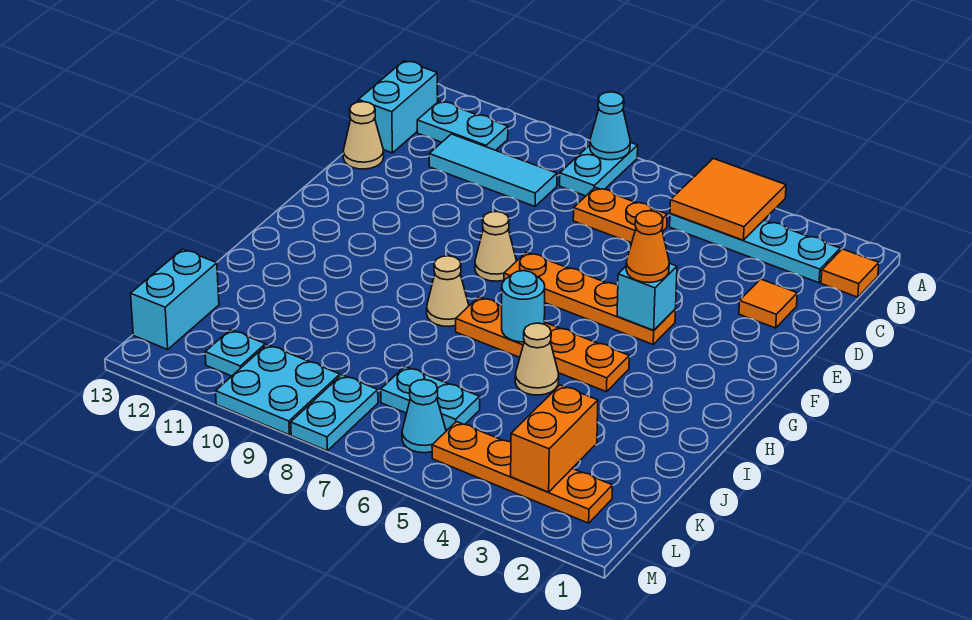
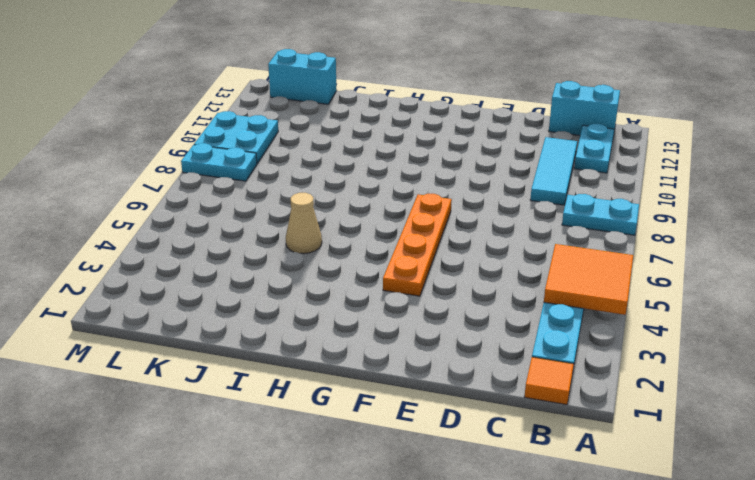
none -> orange plate C6:C7 level 1
none -> orange tile D2 level 1
none -> tan cone D13 level 1

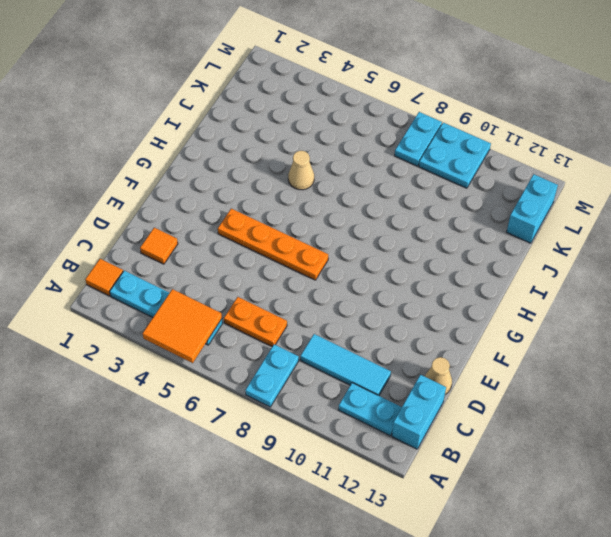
none -> tan cone F8 level 1
none -> orange plate H4:H7 level 1
none -> tan cone H8 level 1

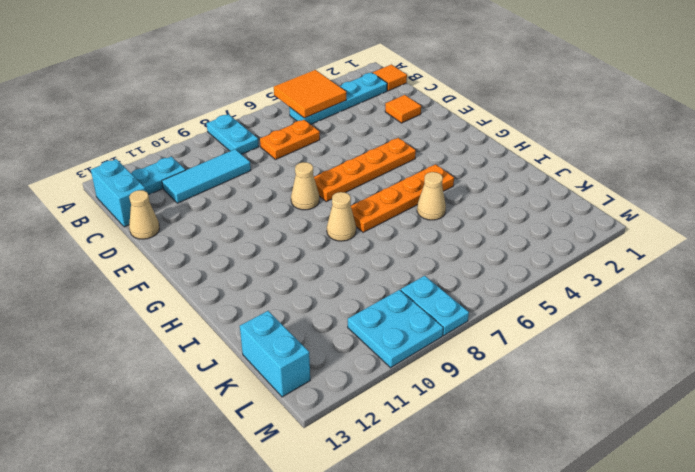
none -> cyan plate K6:K7 level 1
none -> orange plate L2:L5 level 1
none -> cyan cone L6 level 1

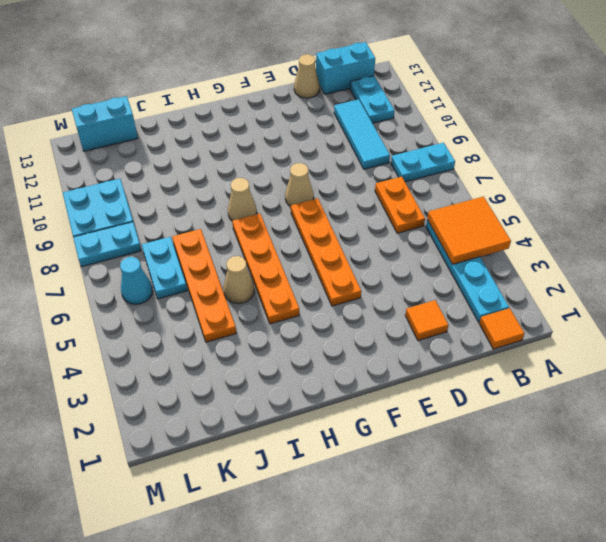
orange plate J4:J7 level 1 -> orange plate L2:L5 level 1
none -> cyan plate L11 level 1
none -> cyan cone A8 level 2
none -> cyan brick F4 level 2

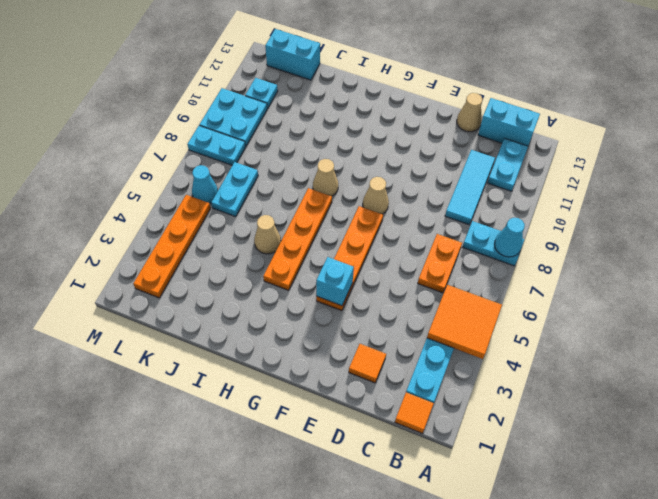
none -> cyan round brick H6 level 2
none -> orange brick K3:L3 level 2
none -> orange cone F4 level 3

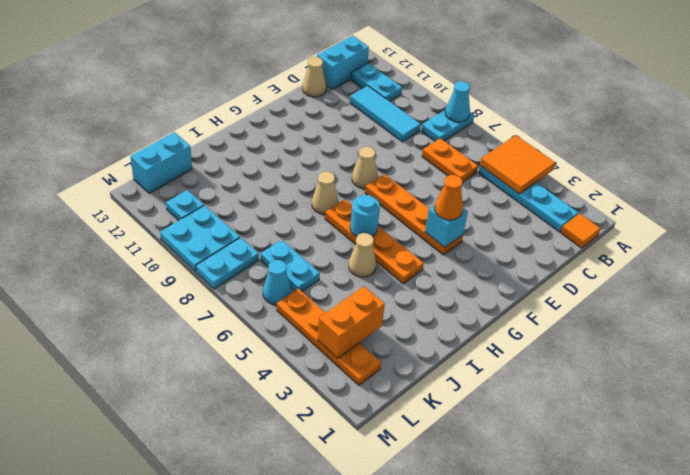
none -> orange tile D2 level 1

